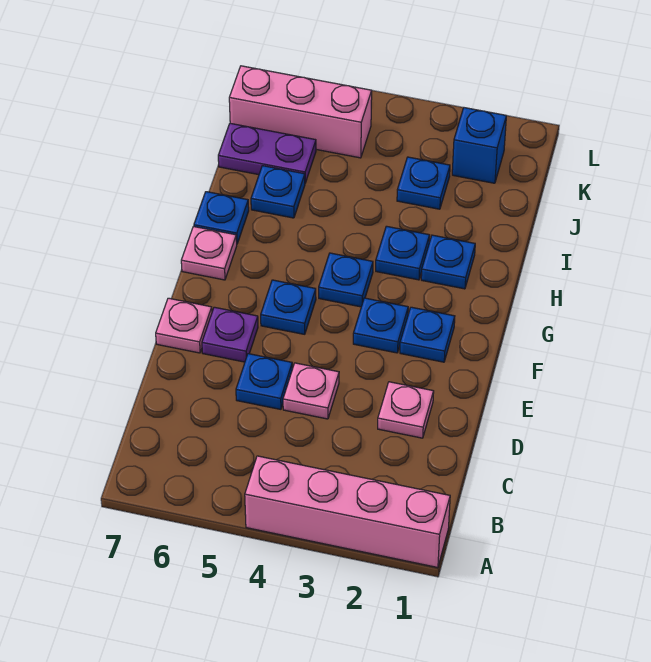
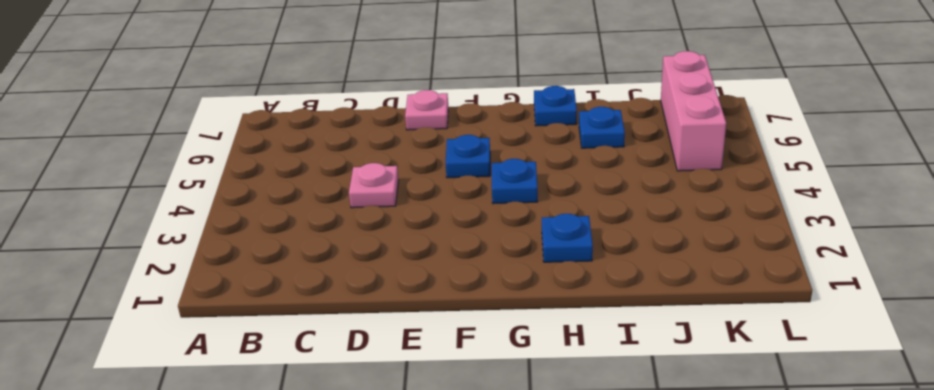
none -> pink brick A1:A4 level 1
none -> pink plate D2 level 1
none -> blue plate D5 level 1

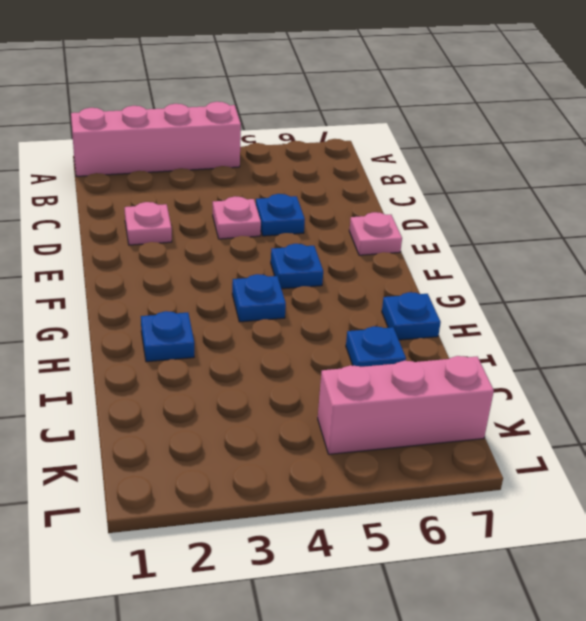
none -> purple plate E6 level 1
none -> blue plate F2 level 1
none -> blue plate F3 level 1

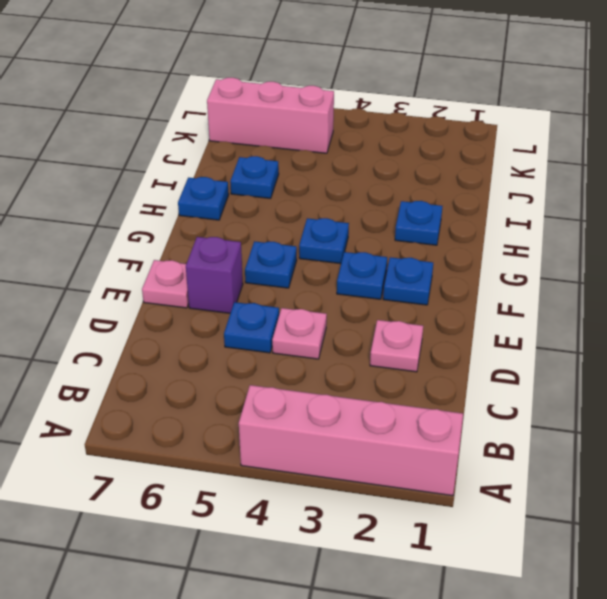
purple brick E6 level 1 -> purple plate E6 level 1
none -> pink plate G7 level 1
none -> blue plate H3 level 1
none -> blue plate J3 level 1

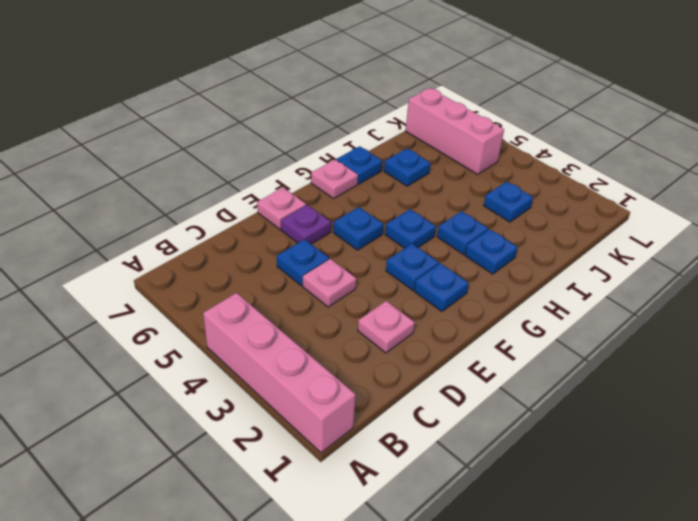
none -> purple plate J6:J7 level 1
none -> blue brick K2 level 1

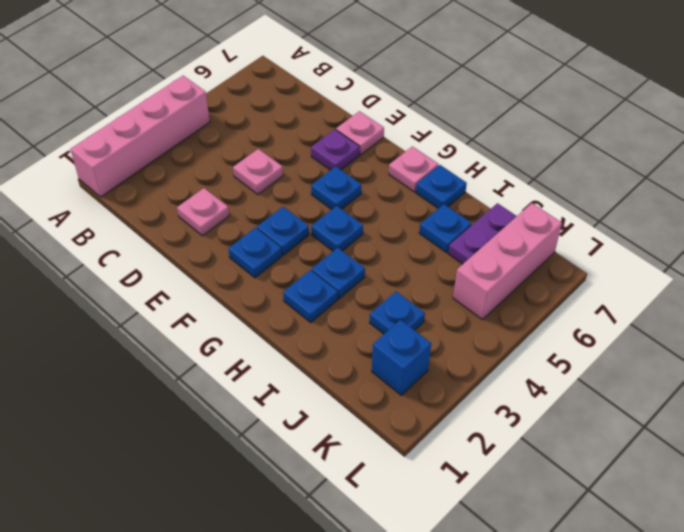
none -> blue plate D5 level 1

